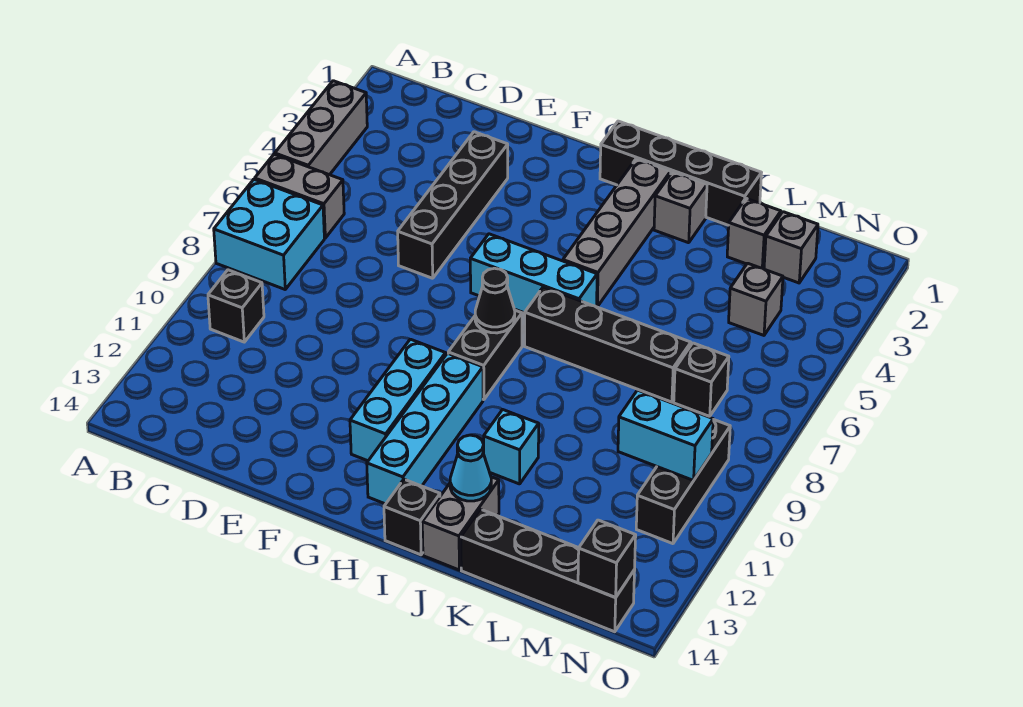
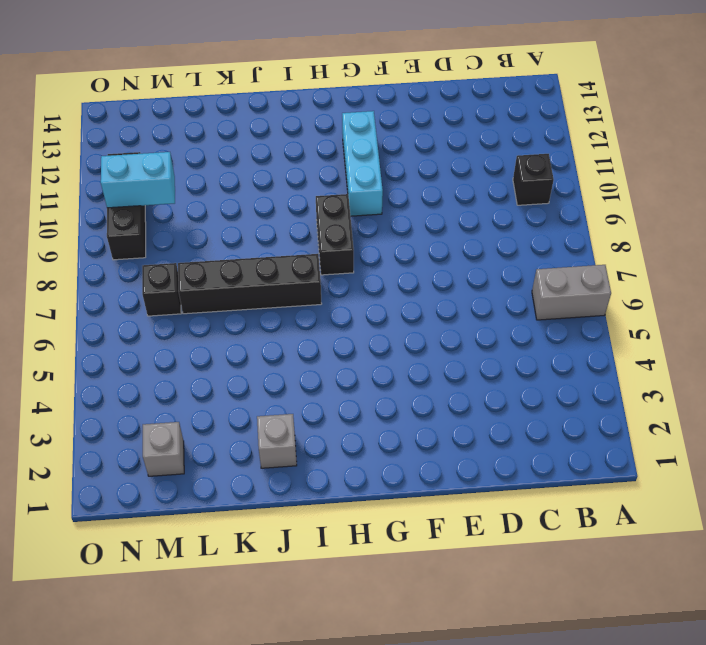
none -> grey brick A3:A5 level 1
none -> cyan brick A7:B8 level 1
none -> black brick E3:E6 level 1

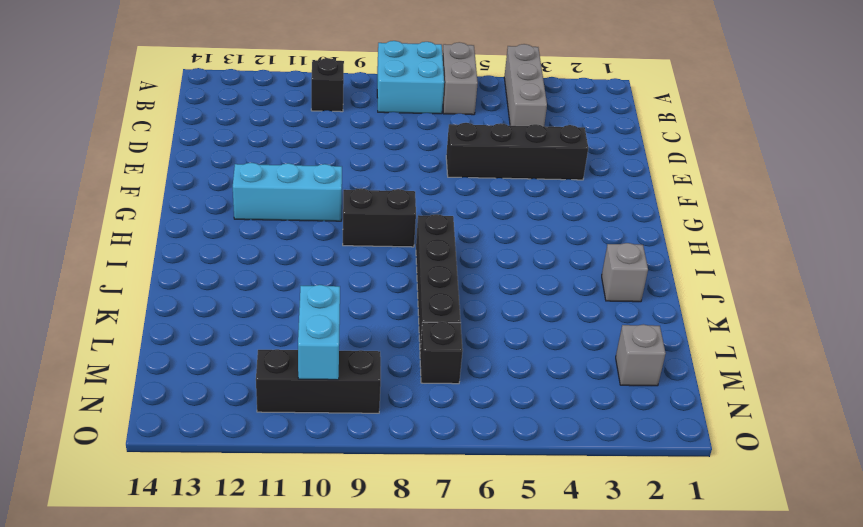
grey brick A4:C4 level 1 -> grey brick A3:A5 level 1
none -> cyan brick G6:I6 level 1
none -> black brick H1:K1 level 1
none -> cyan brick H10:H13 level 1

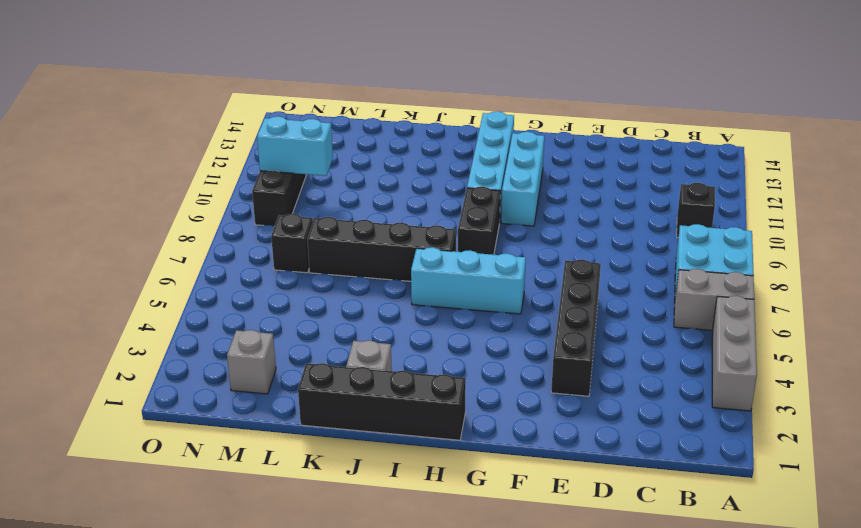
none -> grey brick I2:I5 level 1
none -> black brick I14 level 1
none -> cyan brick J11 level 1

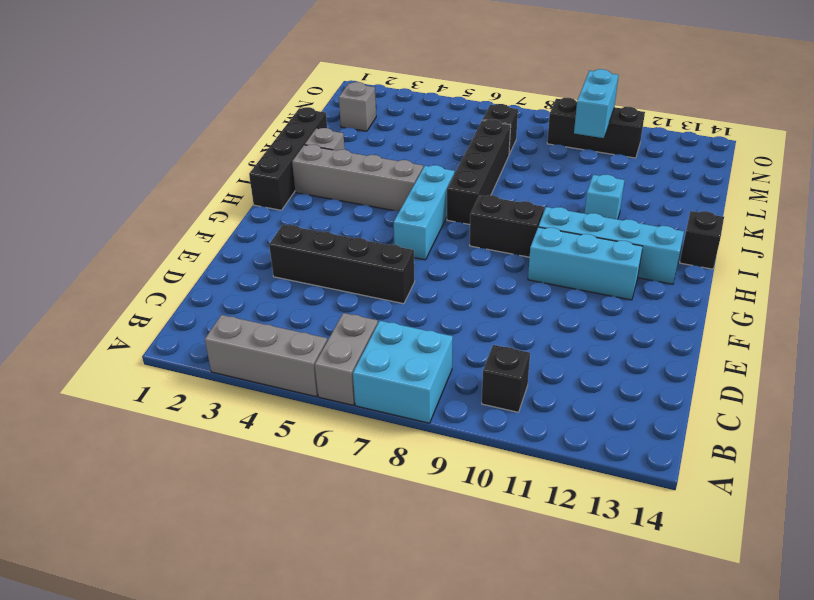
none -> grey brick J13:J14 level 1
none -> black brick K14:N14 level 1
none -> grey brick L2 level 1

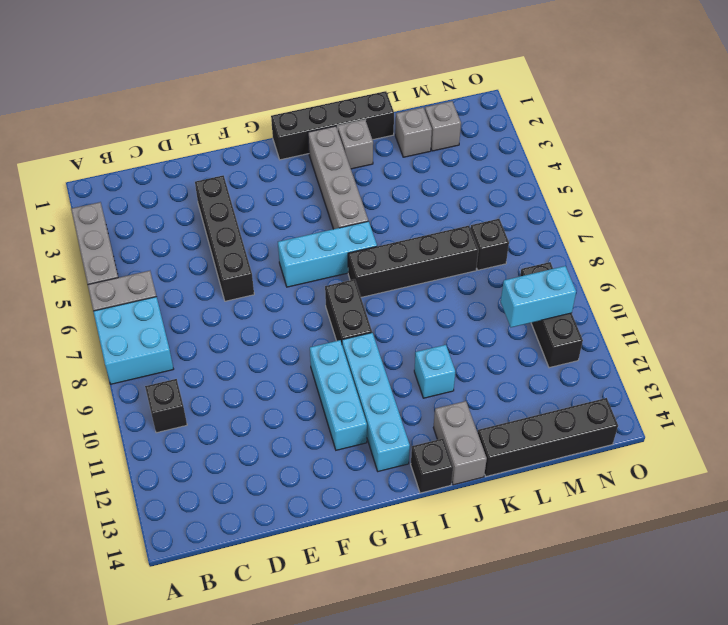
none -> grey brick M4 level 1
none -> black cone H8 level 2
none -> cyan cone J13 level 2

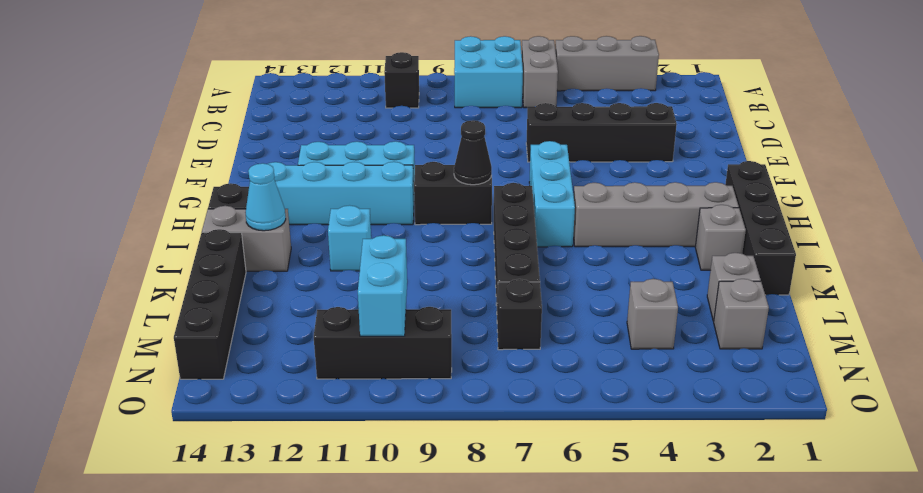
none -> black brick N14 level 2

